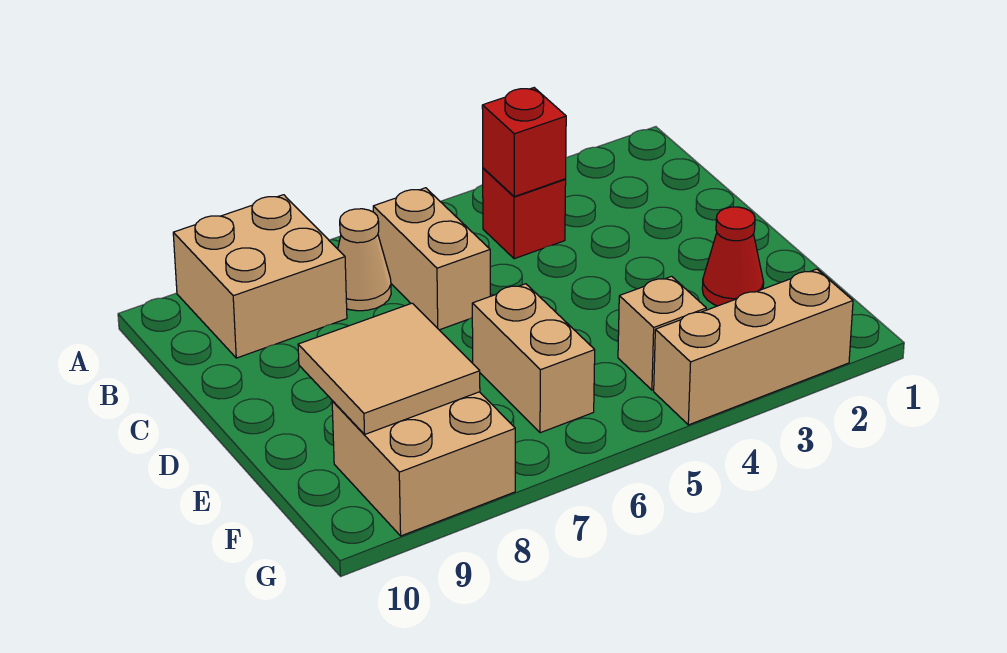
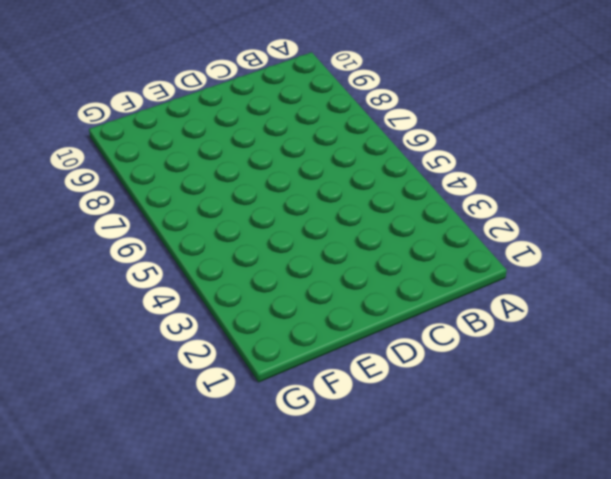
none -> tan brick A8:B9 level 1
none -> red brick B4 level 1

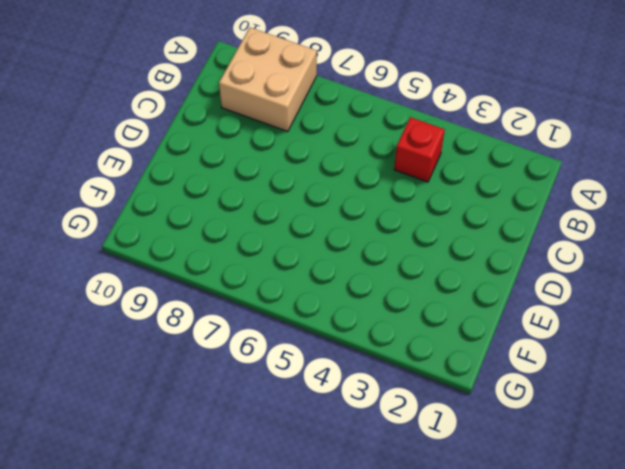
none -> tan brick B6:C6 level 1
none -> tan cone B7 level 1

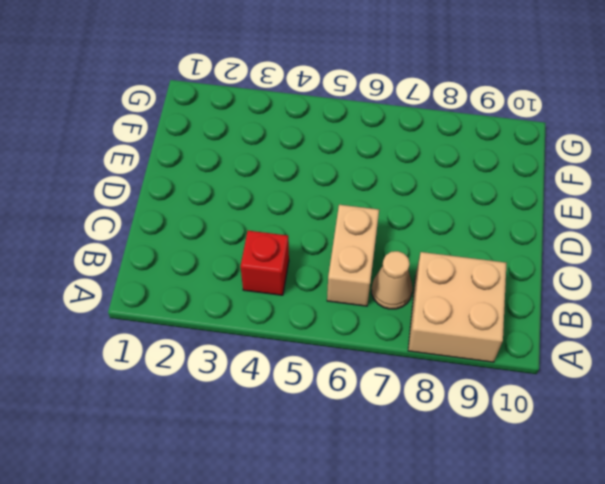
none -> red cone E2 level 1
none -> tan brick E6:F6 level 1

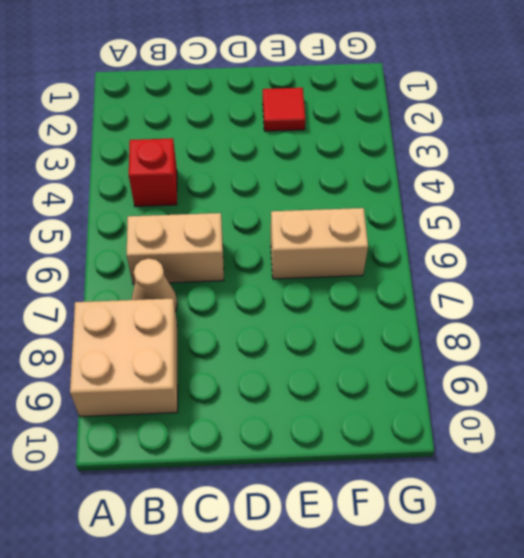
red tile E2 level 1 -> red cone E2 level 1
none -> tan brick F4 level 1
none -> tan brick F8:G9 level 1

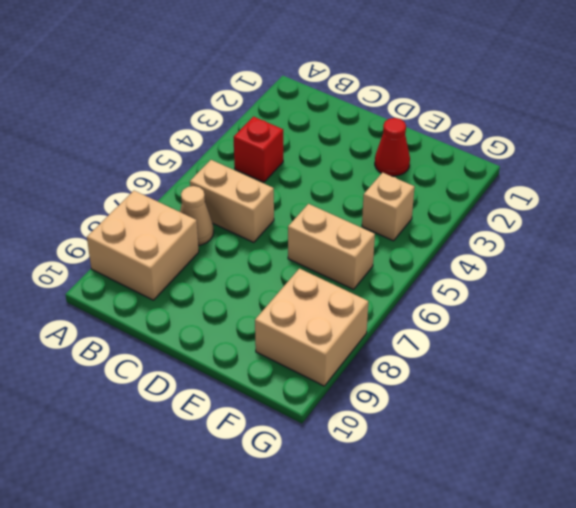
none -> tan brick G2:G4 level 1
none -> red brick B4 level 2

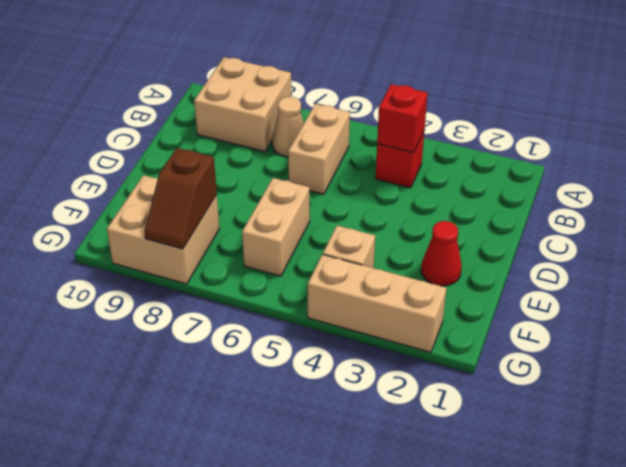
brown slope F8:G8 level 2 top F -> tan tile E8:F9 level 2

